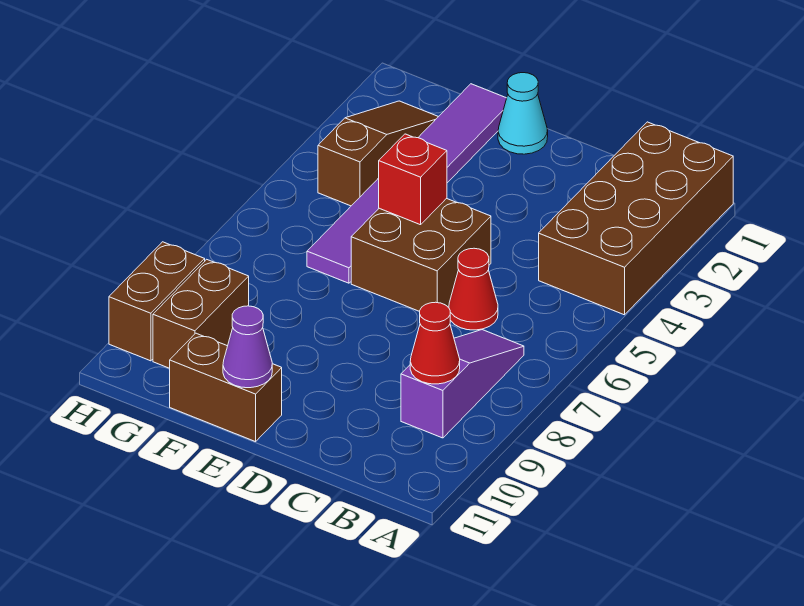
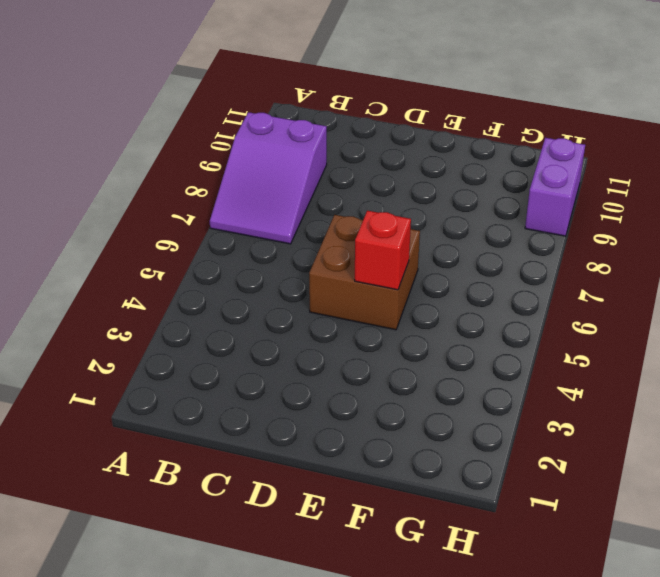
purple slope A7:B9 level 1 top 9 -> purple slope B7:B9 level 1 top 9
purple brick H9:H10 level 1 -> brown brick H9:H10 level 1
none -> brown brick A1:B4 level 1
none -> red cone C6 level 1
none -> cyan cone E1 level 1

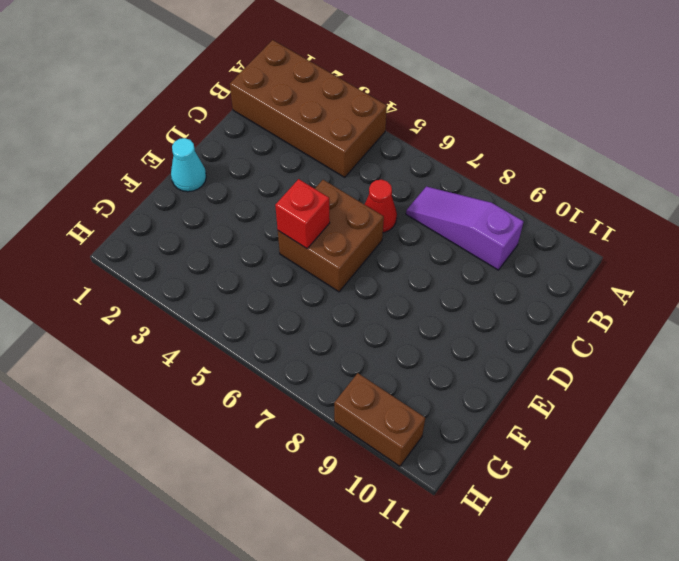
none -> brown brick E11:F11 level 1
none -> purple tile F1:F6 level 1
none -> brown slope G2:G4 level 1 top 4

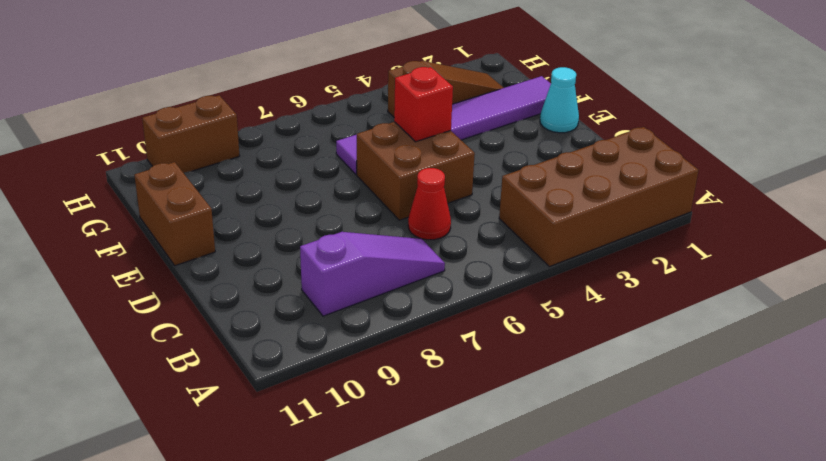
none -> brown brick G9:G10 level 1
none -> red cone B9 level 2
none -> purple cone E11 level 2

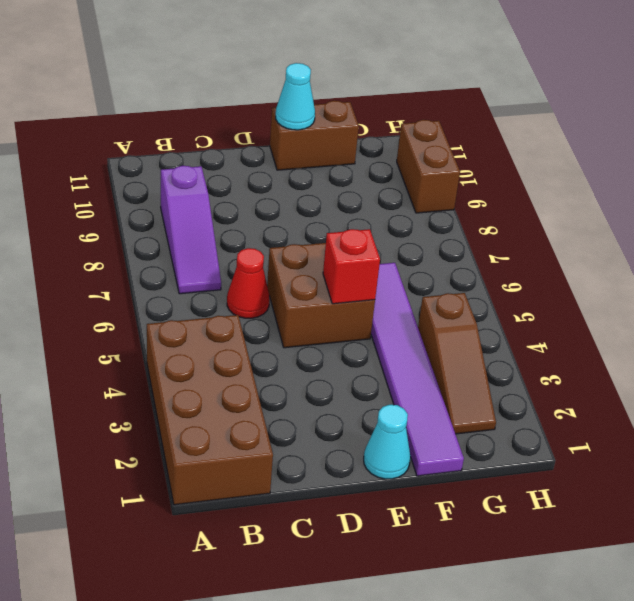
cyan cone E11 level 2 -> purple cone E11 level 2
none -> brown brick G9:G10 level 1
none -> red cone B9 level 2

